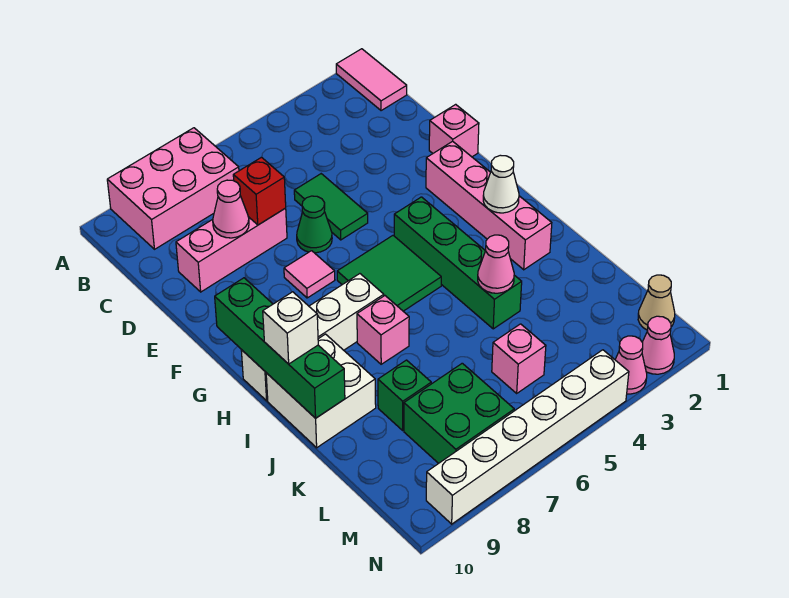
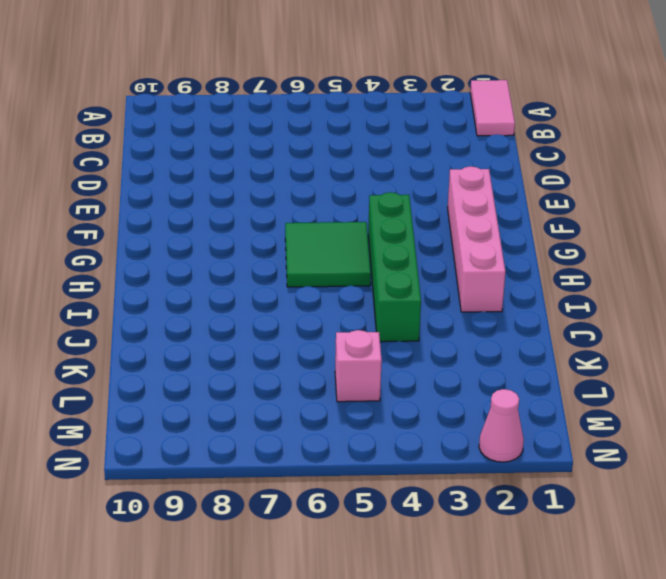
none -> pink brick A7:B9 level 1
none -> green tile D5:E5 level 1
none -> pink brick D7:D9 level 1

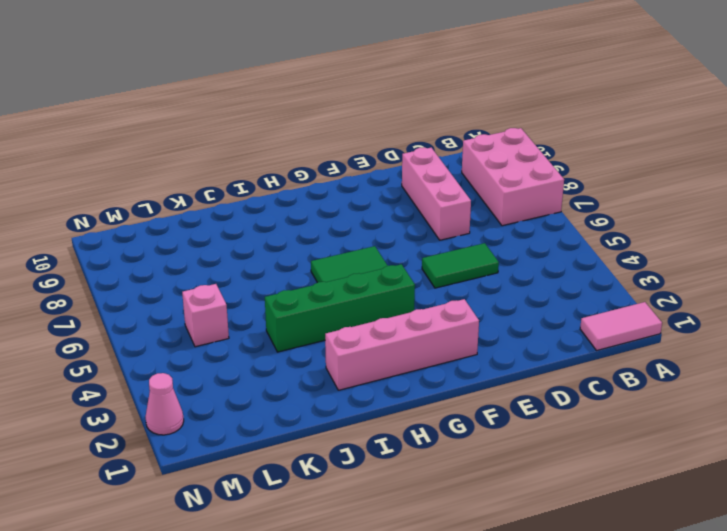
none -> pink brick E1 level 1
none -> green cone E6 level 1
none -> pink tile F7 level 1

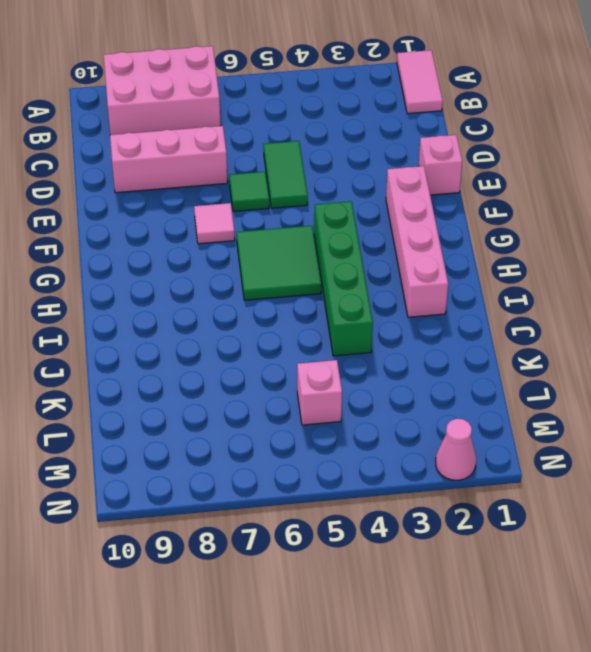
green tile E6 level 1 -> green cone E6 level 1
none -> white brick H7:H10 level 1
none -> pink brick I7 level 1
none -> white brick I9:J10 level 1

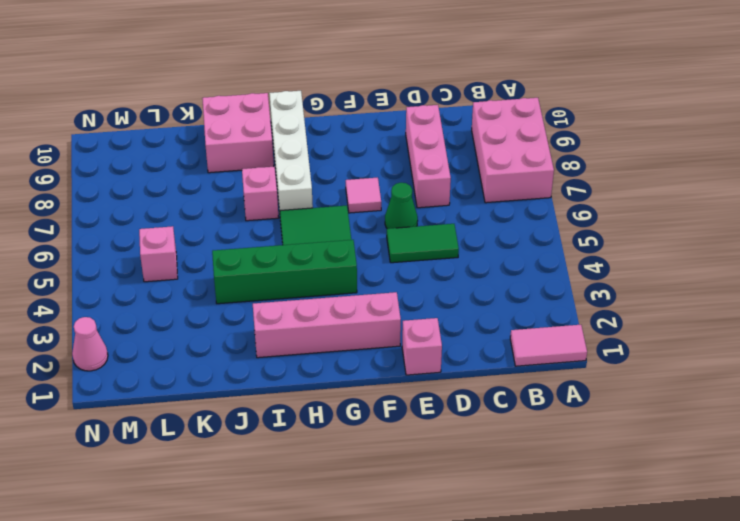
pink brick I9:J10 level 1 -> white brick I9:J10 level 1
none -> green brick K8 level 1
none -> green brick L7:M8 level 1
none -> tan cone M1 level 1

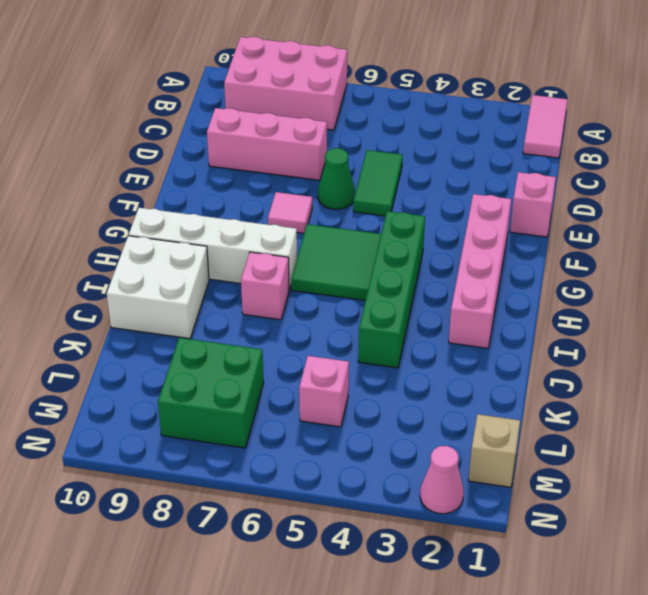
tan brick M1 level 1 -> tan cone M1 level 1
none -> green brick K8 level 1
none -> pink cone N3 level 1
none -> white brick N4:N9 level 1

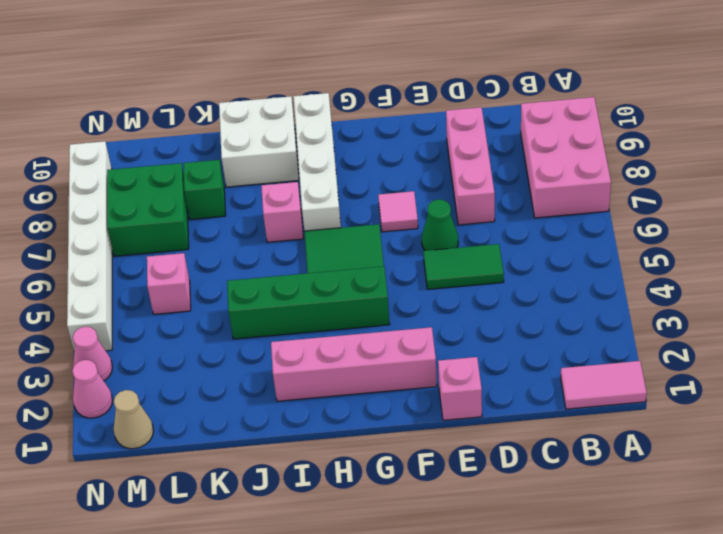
none -> red brick D7 level 2
none -> pink cone D8 level 2
none -> green brick G10:J10 level 2

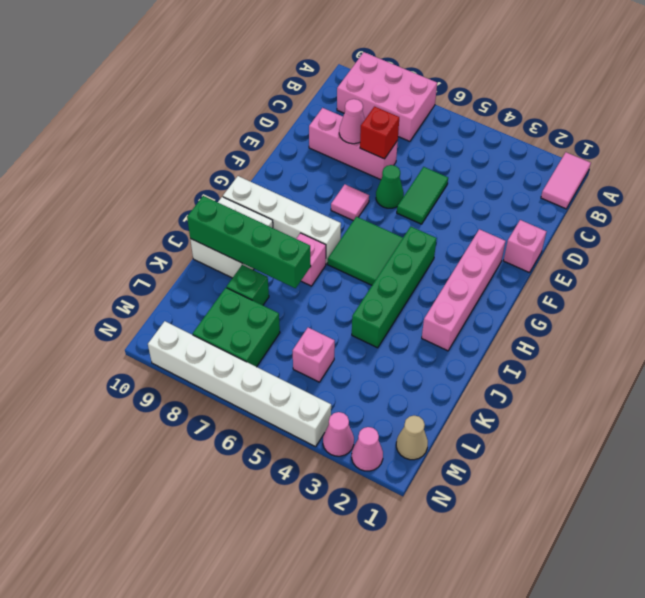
green brick J7:J10 level 2 -> green brick G10:J10 level 2
none -> white cone H2 level 2
none -> pink cone J4 level 2
none -> white brick I10 level 3

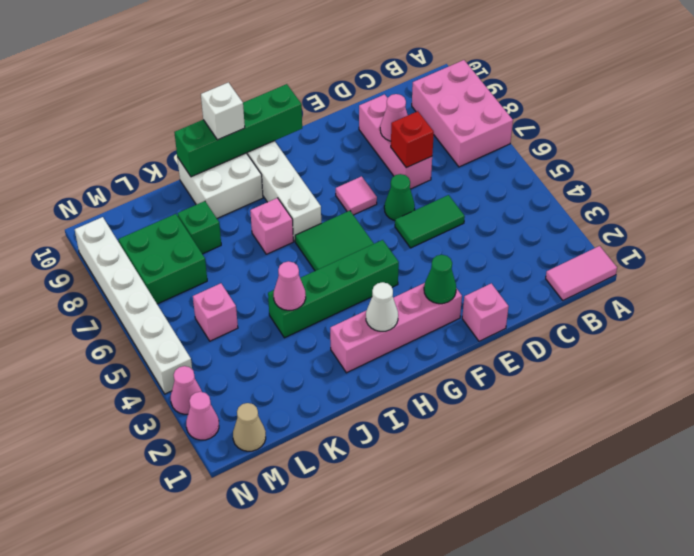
green cone F2 level 2 -> none

